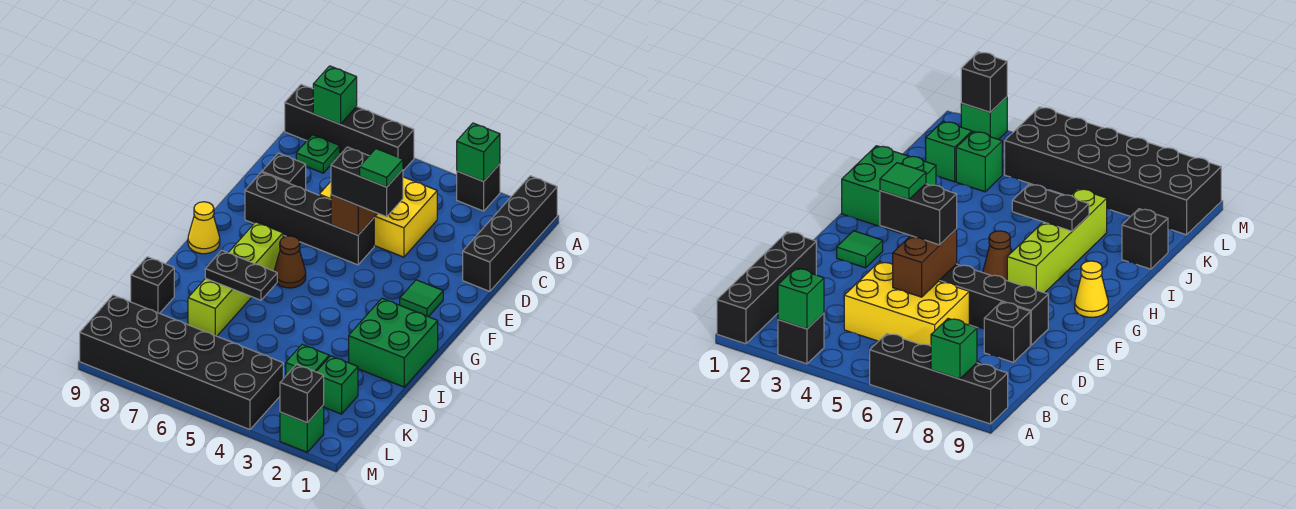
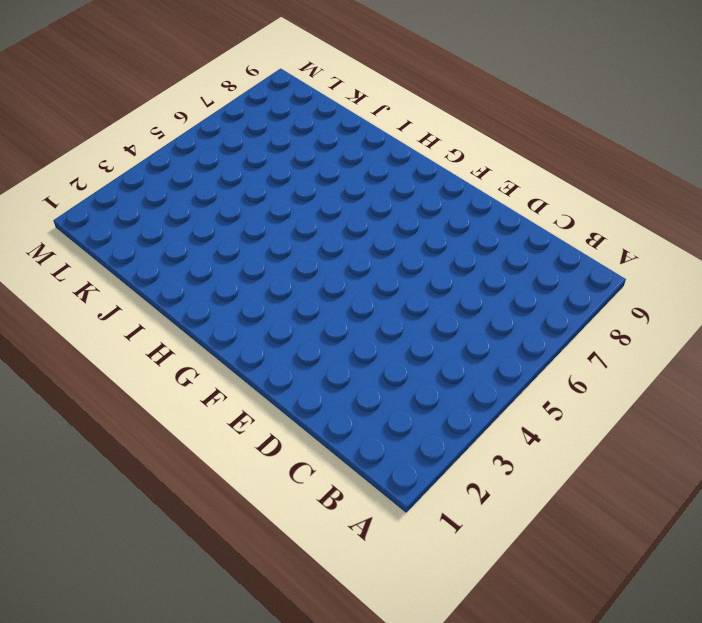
none -> black brick A1:D1 level 1
none -> black brick A3 level 1
none -> black brick A6:A9 level 1

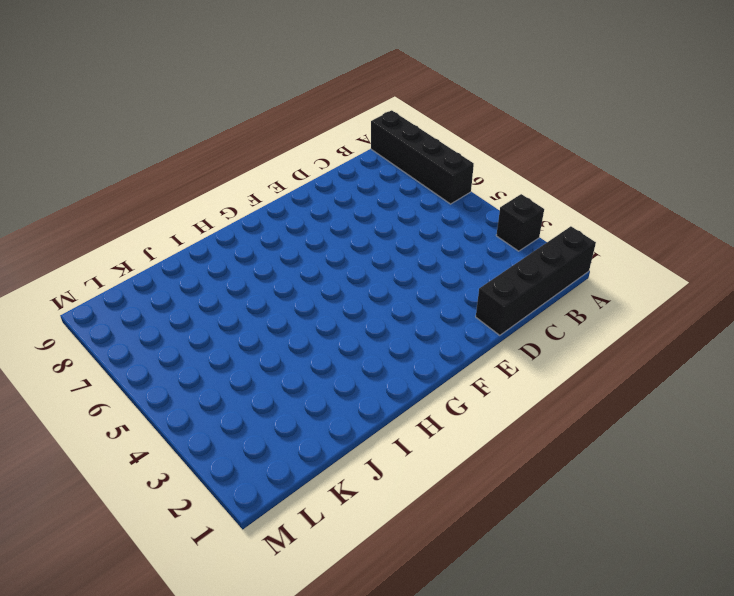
none -> green plate B8 level 1
none -> yellow brick C4:D6 level 1
none -> black brick D8 level 1

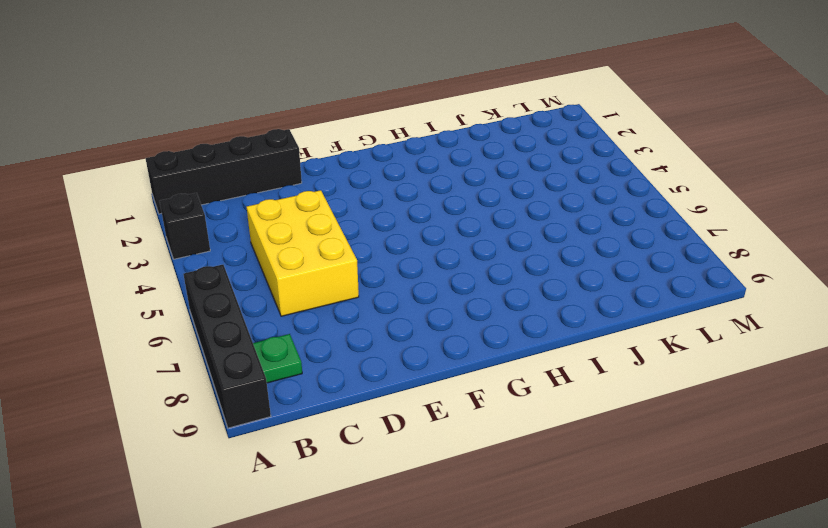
none -> black brick D8 level 1
none -> black brick E5:E8 level 1
none -> green tile F2 level 1

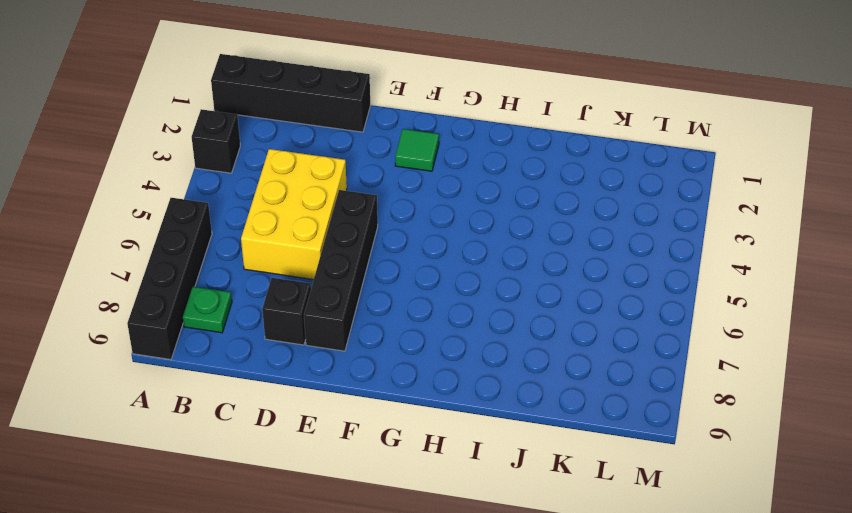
none -> brown cone G6 level 1
none -> lime brick G7:J7 level 1
none -> yellow cone G9 level 1

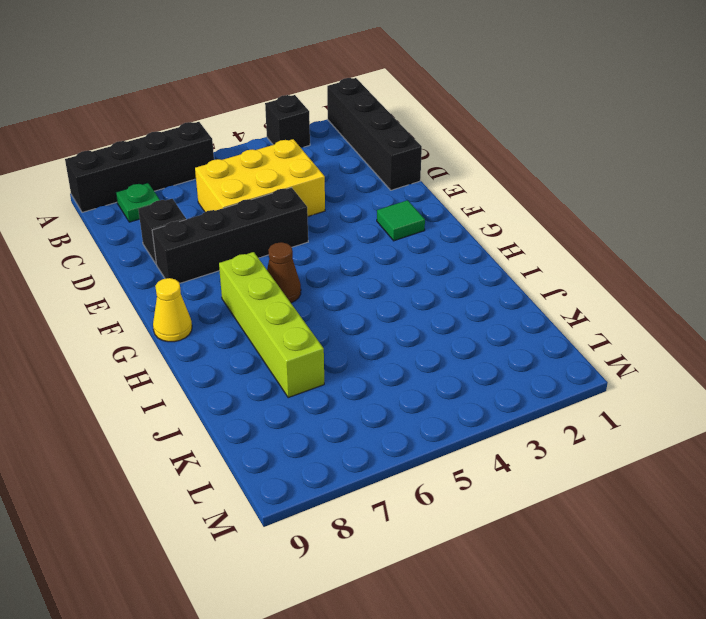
none -> green brick H1:I2 level 1
none -> black brick J9 level 1
none -> green brick K2 level 1

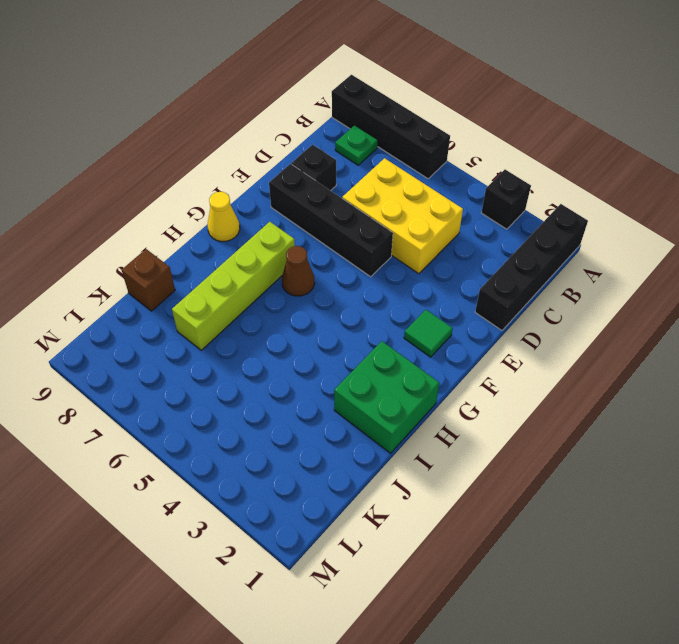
brown brick J9 level 1 -> black brick J9 level 1
none -> green brick K2 level 1
none -> green brick K3 level 1
none -> black brick L4:M9 level 1

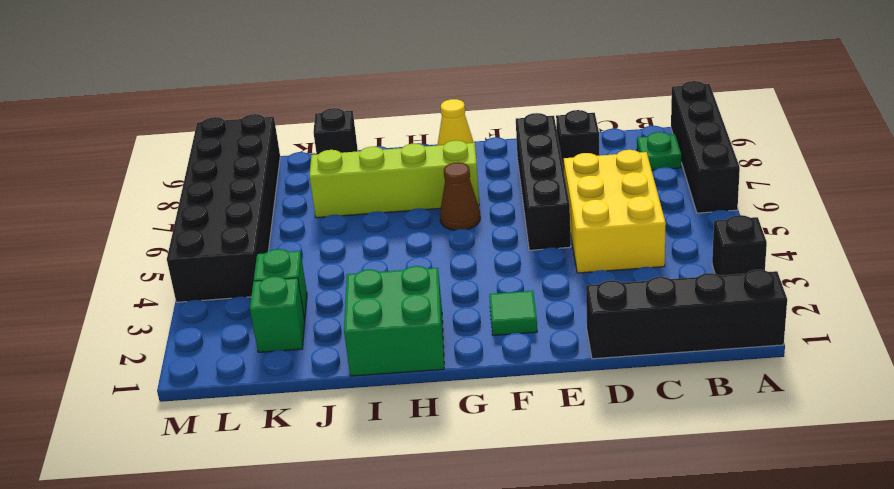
none -> green brick M2 level 1
none -> green brick A3 level 2
none -> green brick A8 level 2

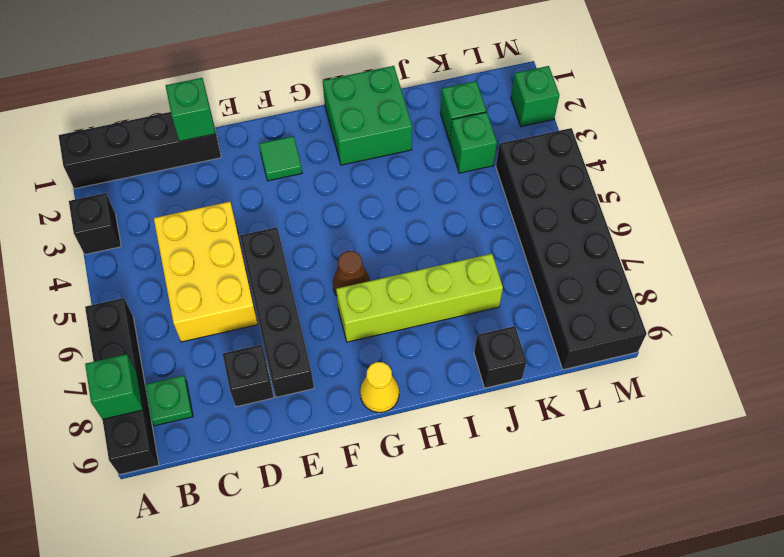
green brick D1 level 2 -> green brick A3 level 2
none -> brown brick D5:E5 level 2
none -> black plate I6:I7 level 2
none -> black brick M2 level 2

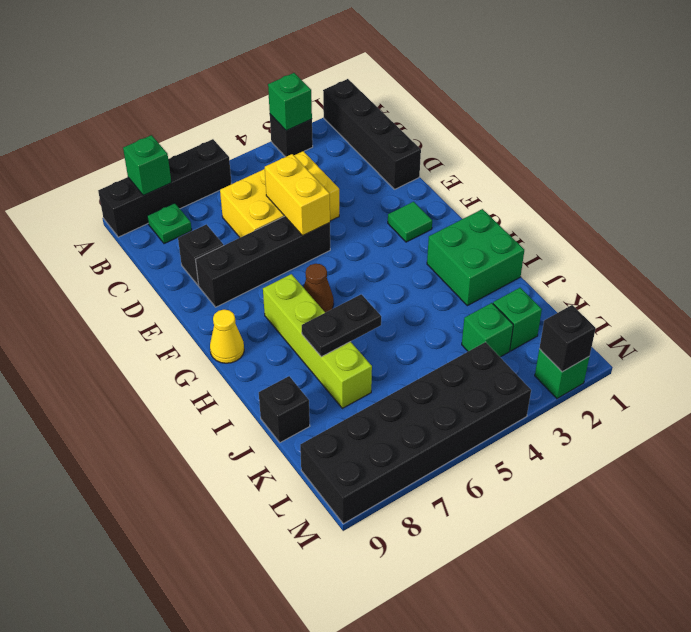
yellow brick D5:E5 level 2 -> brown brick D5:E5 level 2
none -> black brick E4:E5 level 3
none -> green tile E4 level 4

